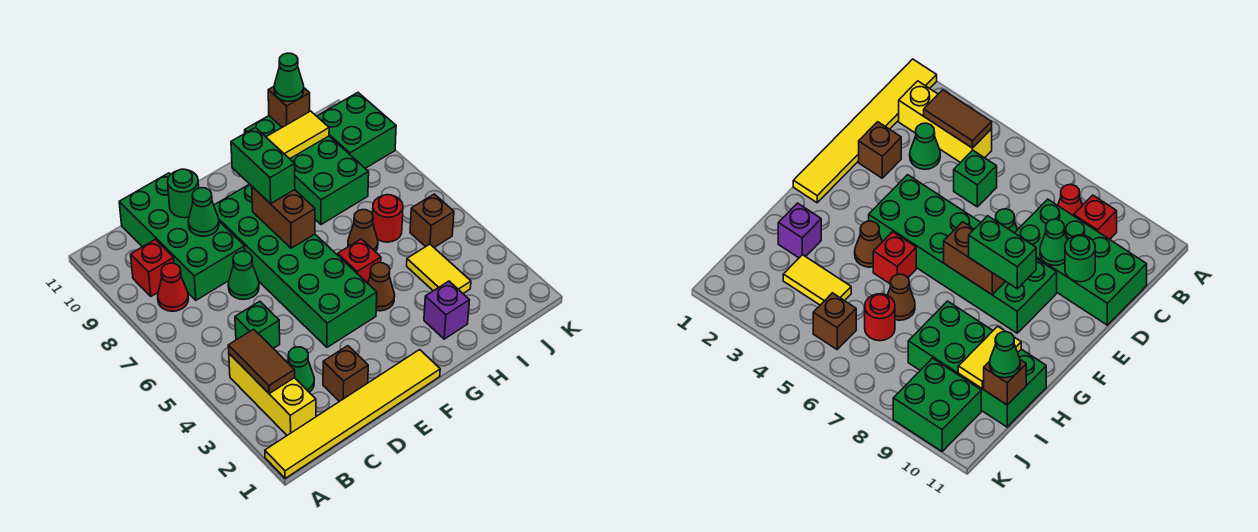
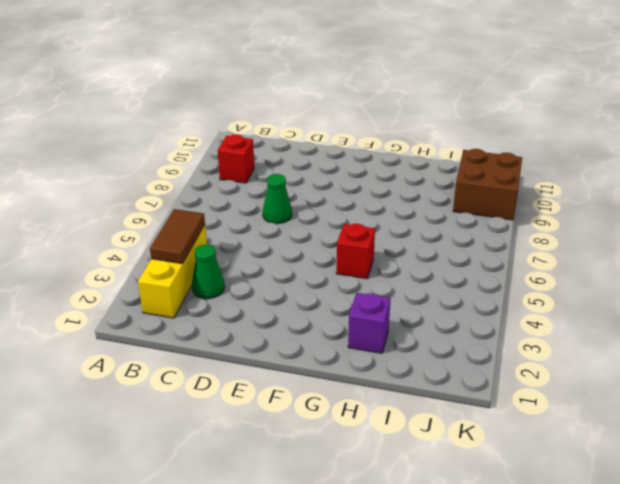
brown brick J9:K10 level 1 -> green brick J9:K10 level 1
none -> yellow tile A1:F1 level 1
none -> red cone B8 level 1
none -> green brick C5 level 1

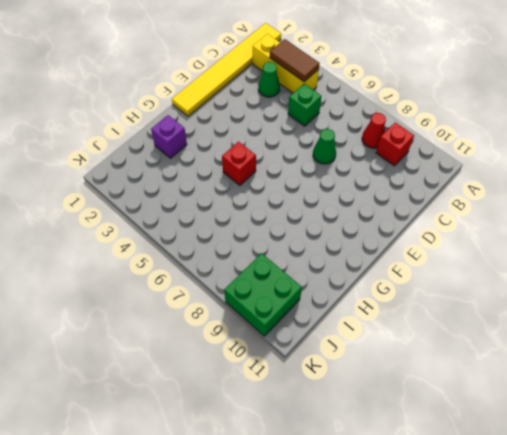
none -> green brick C8:D11 level 1
none -> brown brick D2 level 1
none -> green brick E4:F9 level 1

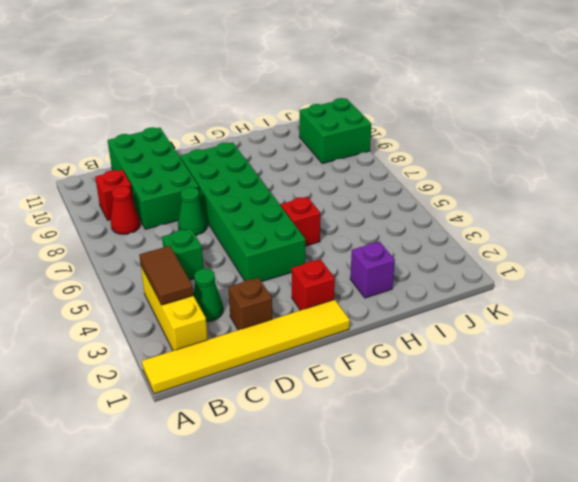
red brick F2 level 1 -> none
none -> brown cone G4 level 1
none -> brown cone H6 level 1
none -> green brick H8:I11 level 1

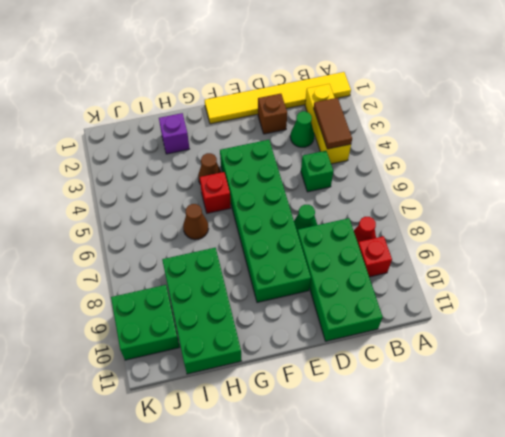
none -> yellow tile I3:I4 level 1
none -> red round brick I6 level 1
none -> brown brick J5 level 1

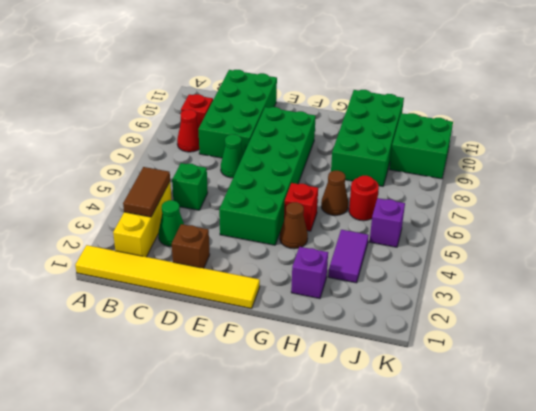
purple tile I3:I4 level 1 -> yellow tile I3:I4 level 1
purple brick J5 level 1 -> brown brick J5 level 1
none -> green cone D9 level 2
none -> green round brick D10 level 2
none -> brown brick F7:F8 level 2

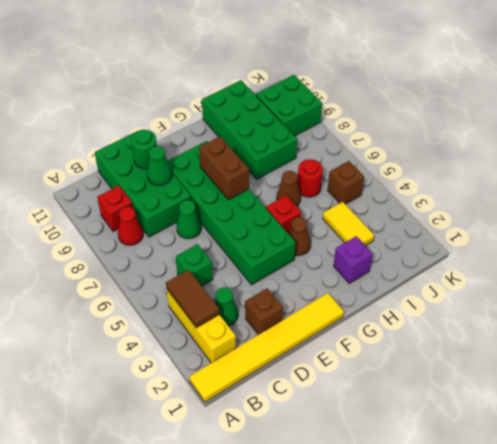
none -> yellow tile H10:I10 level 2
none -> brown brick I11 level 2
none -> green brick F8:F9 level 3

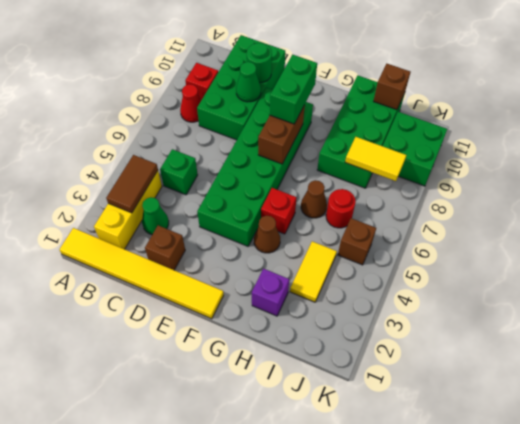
yellow tile I8:J8 level 2 -> yellow tile H10:I10 level 2
none -> green cone D7 level 1
none -> green cone I11 level 3

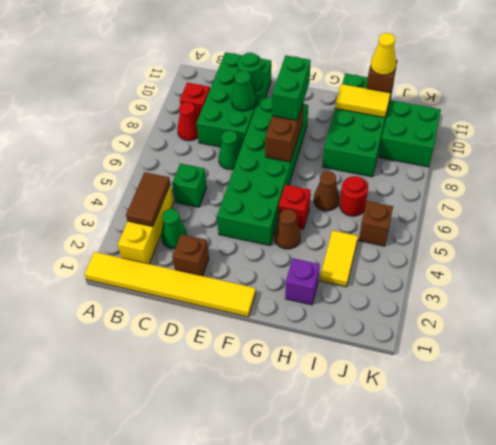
yellow cone I11 level 3 -> green cone I11 level 3

